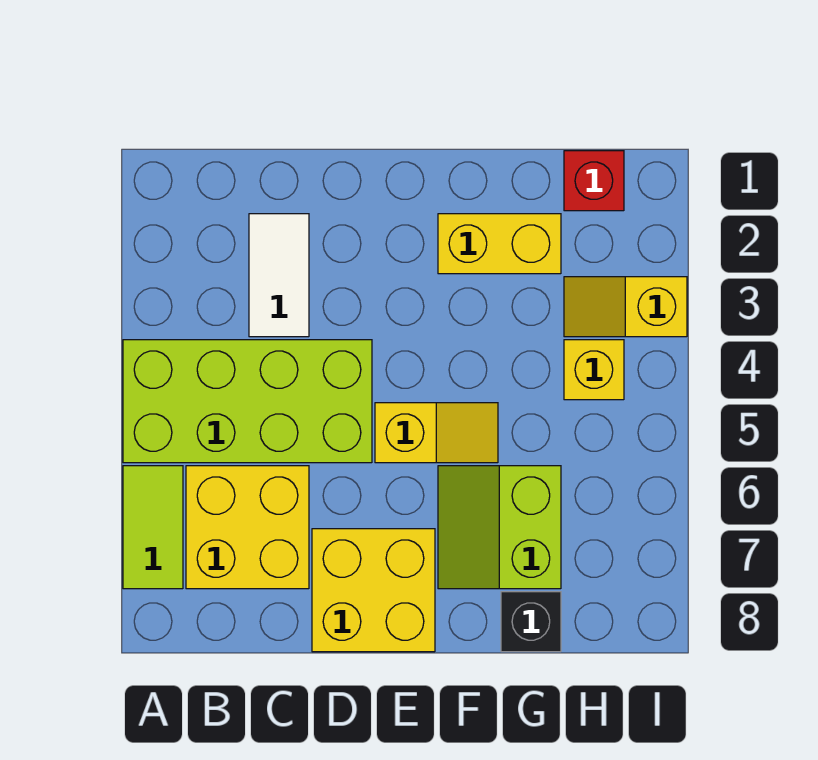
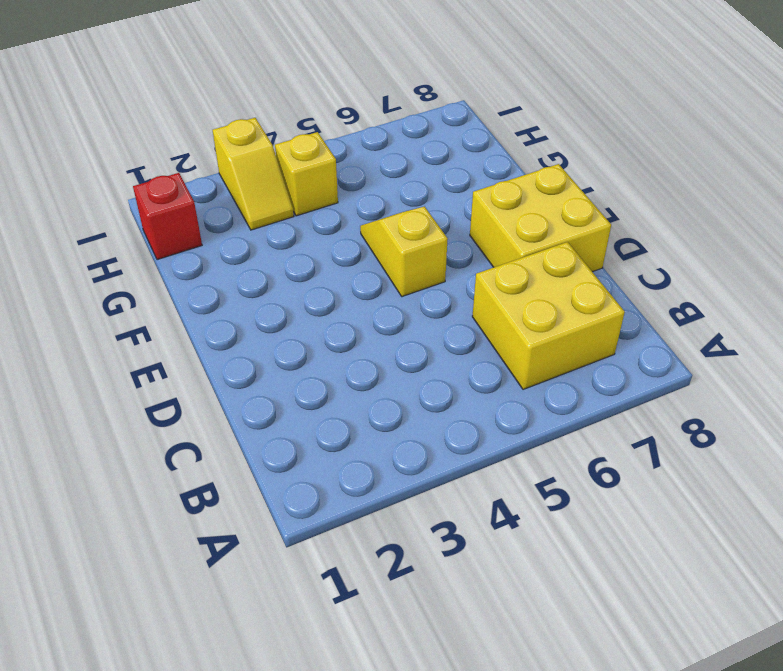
none -> lime brick A4:D5 level 1
none -> lime tile A6:A7 level 1
none -> white tile C2:C3 level 1

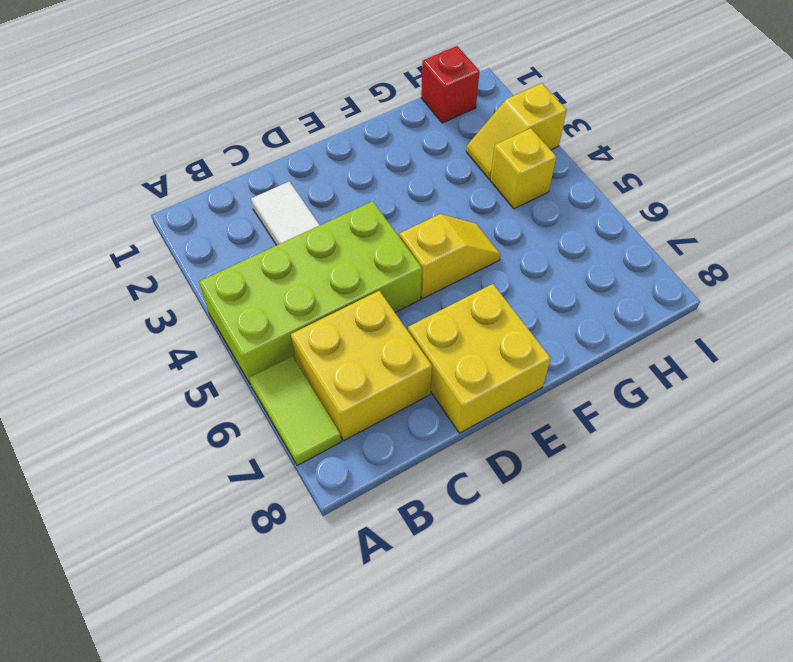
none -> yellow brick F2:G2 level 1
none -> lime slope F6:G7 level 1 top G
none -> black brick G8 level 1

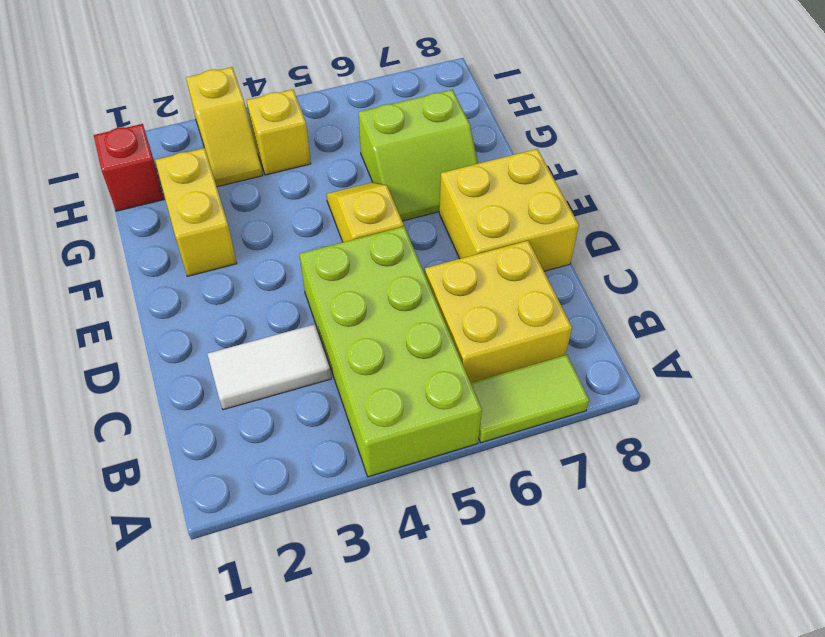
none -> black brick G8 level 1

